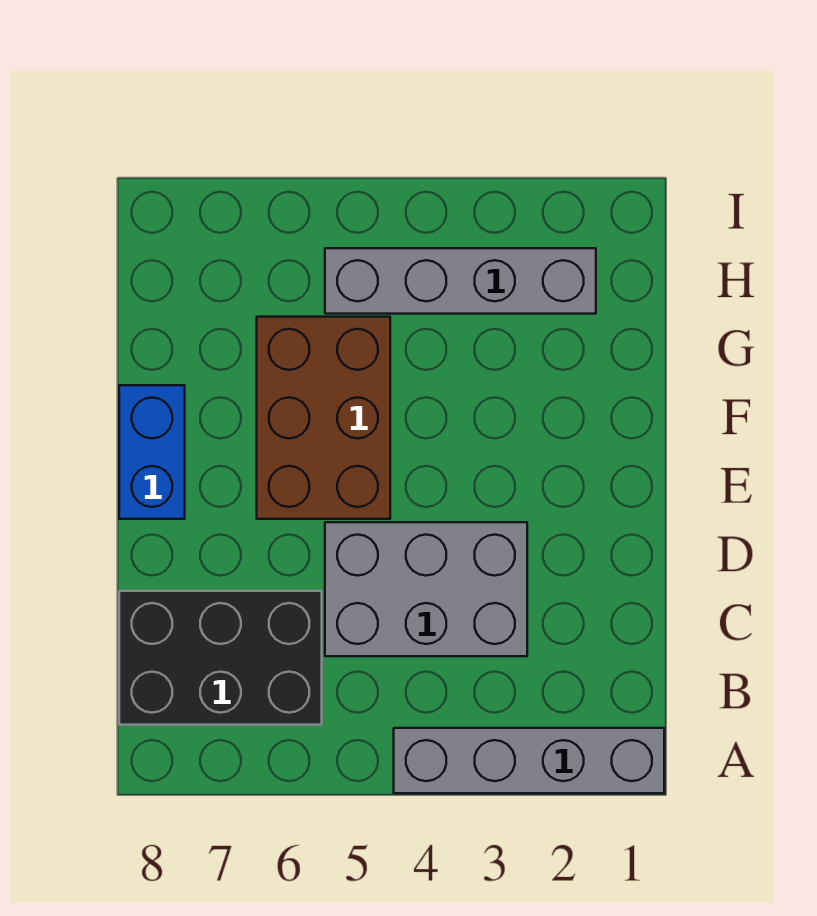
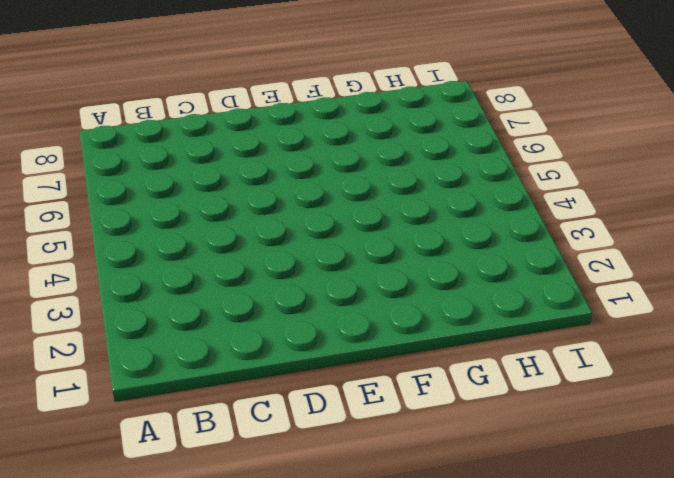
none -> grey brick A1:A4 level 1
none -> black brick B6:C8 level 1

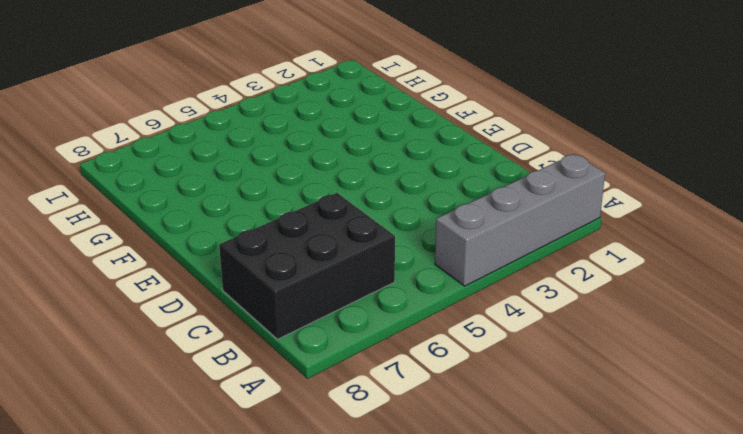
none -> grey brick C3:D5 level 1
none -> brown brick E5:G6 level 1

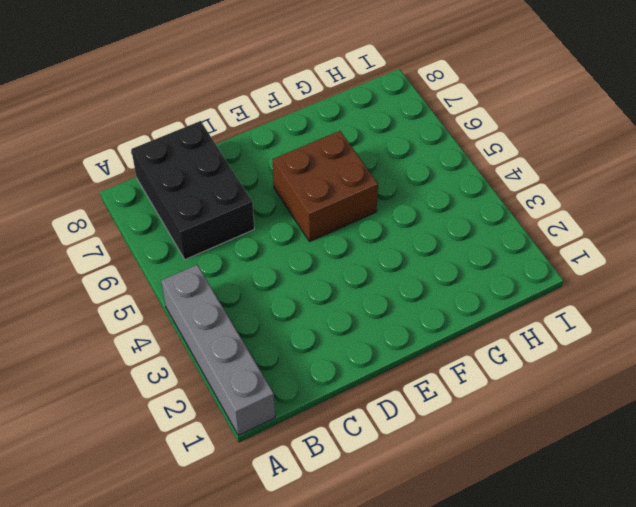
brown brick E5:F6 level 1 -> brown brick E5:G6 level 1
none -> grey brick C3:D5 level 1
none -> blue brick E8:F8 level 1

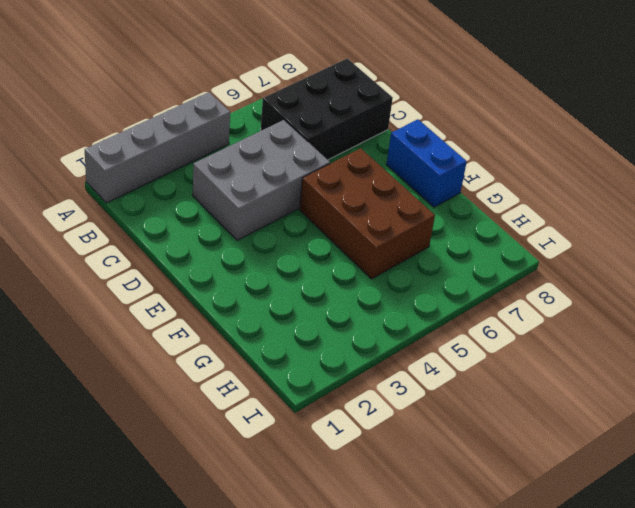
none -> grey brick H2:H5 level 1

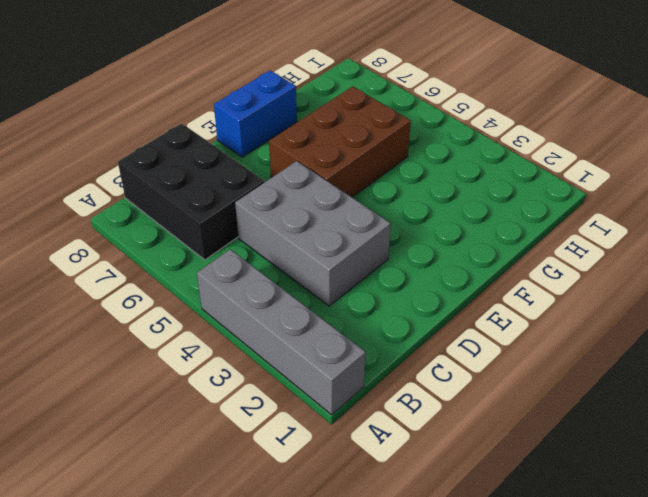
none -> grey brick H2:H5 level 1

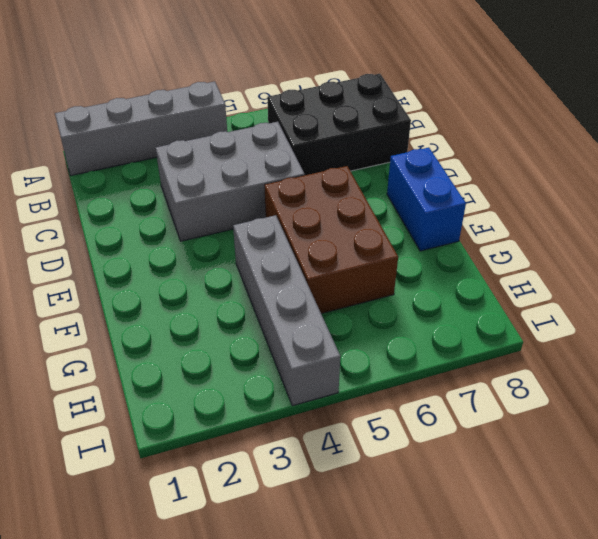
grey brick F4:I4 level 1 -> grey brick H2:H5 level 1

